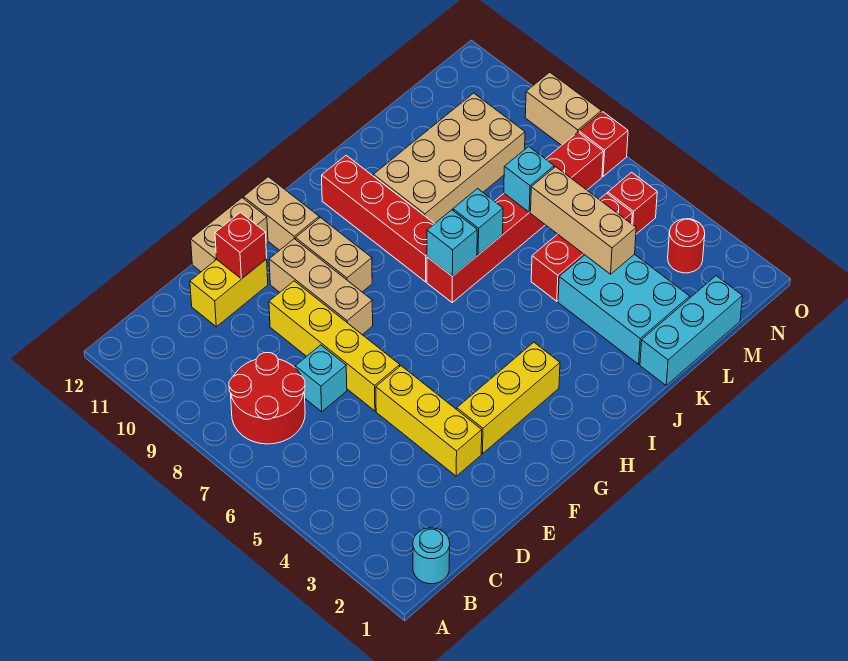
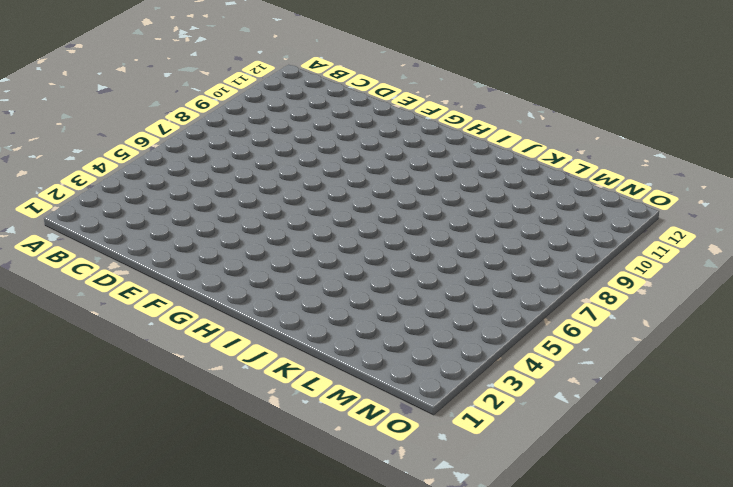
none -> cyan round brick B1 level 1
none -> red round brick B7:C8 level 1
none -> cyan brick D7 level 1

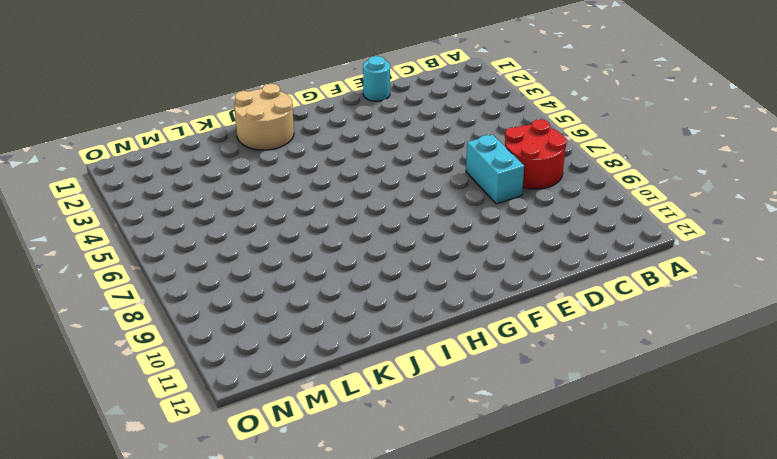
cyan brick D7:D8 level 1 -> cyan brick D7 level 1
cyan round brick E1 level 1 -> cyan round brick B1 level 1
tan round brick I1:J2 level 1 -> none
none -> yellow brick D11:E11 level 1
none -> yellow brick E3:E5 level 1
none -> yellow brick E6:E9 level 1

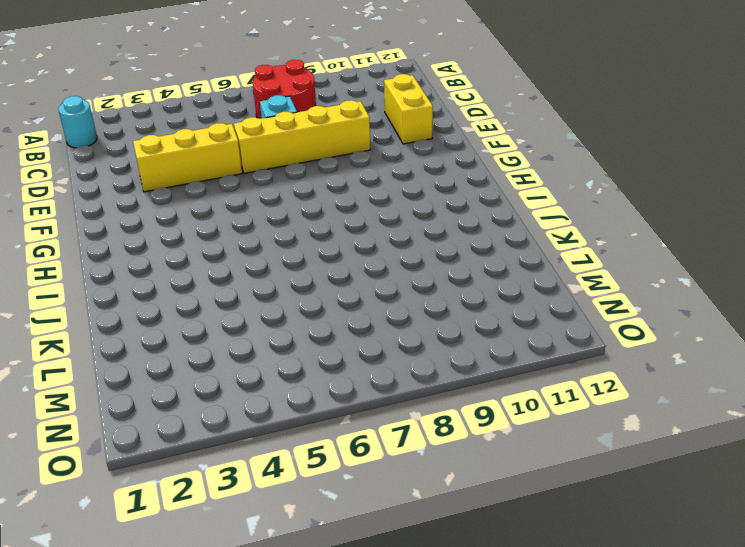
none -> tan brick E12:F12 level 1
none -> yellow brick F3:H3 level 1
none -> tan brick F8:F10 level 1

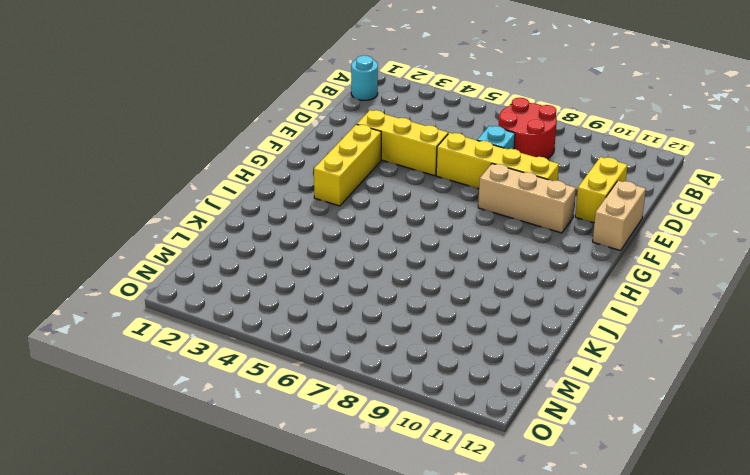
none -> tan brick G9:G10 level 1
none -> tan brick G11:G12 level 1
none -> red brick I7:N7 level 1

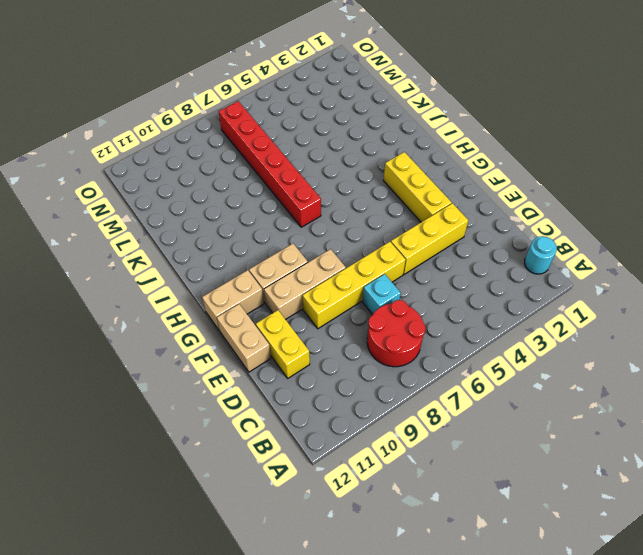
none -> red brick I8:I11 level 1
none -> tan brick J9:M10 level 1
none -> cyan brick K1:M1 level 1

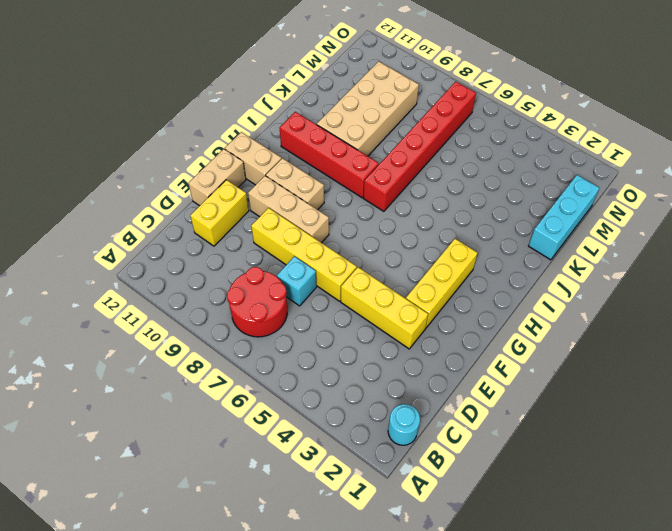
none -> cyan brick K2:L4 level 1
none -> red brick K5:M5 level 1
none -> red round brick N3 level 1

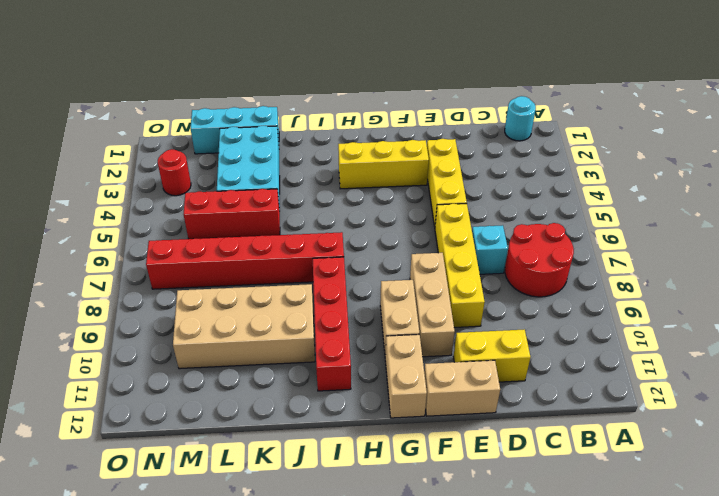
none -> red brick N5 level 1
none -> red brick O7 level 1
none -> tan brick O8:O9 level 1

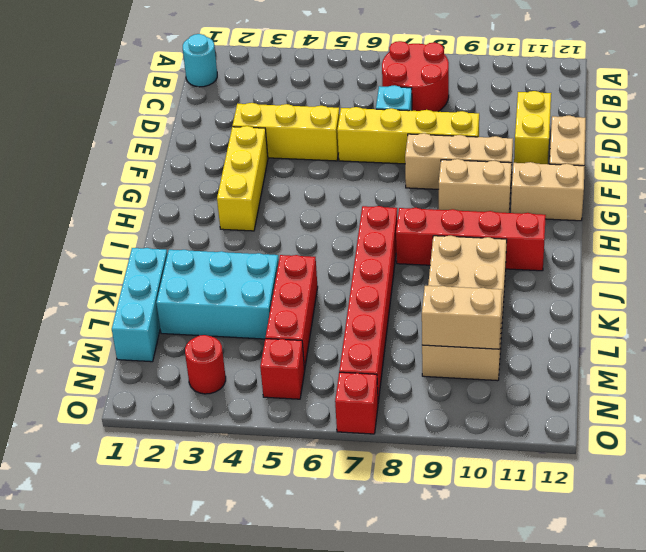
tan brick M9:M10 level 2 -> tan brick O8:O9 level 1
none -> red brick E11 level 2
none -> cyan brick I7 level 2
none -> cyan brick J7 level 2

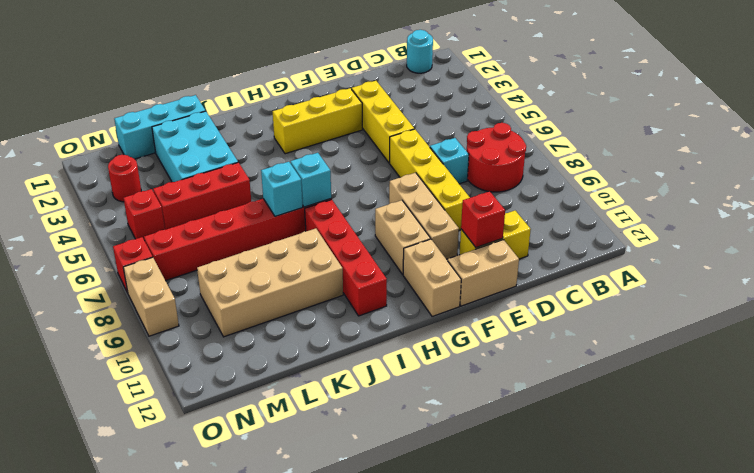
none -> tan brick L4:L6 level 2
none -> cyan brick L7 level 2

